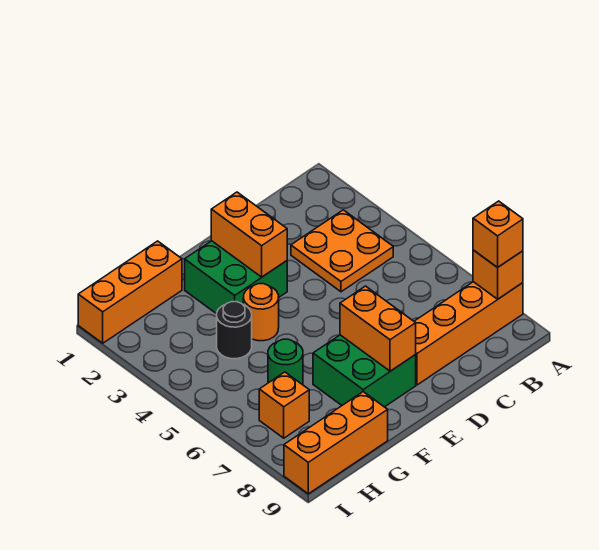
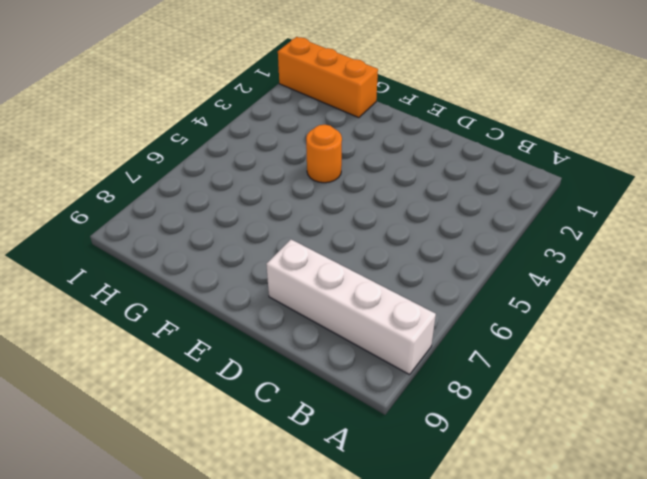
white brick A8:D8 level 1 -> orange brick A8:D8 level 1
none -> orange plate B3:C4 level 1
none -> green brick E2:F3 level 1
none -> green brick E7:F8 level 1

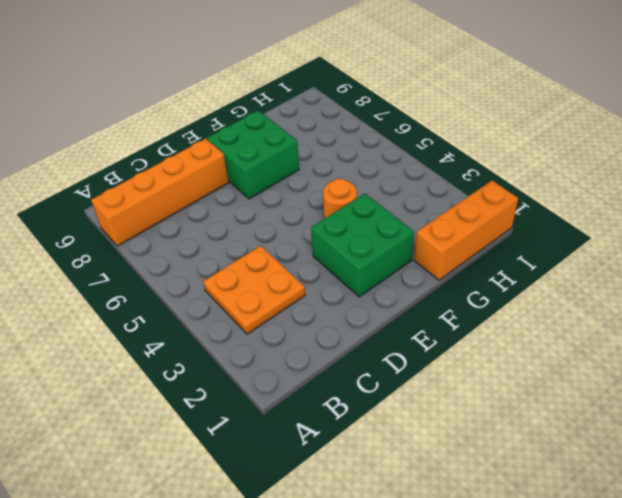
none -> black round brick G4 level 1
none -> green round brick G6 level 1
none -> orange brick G9:I9 level 1

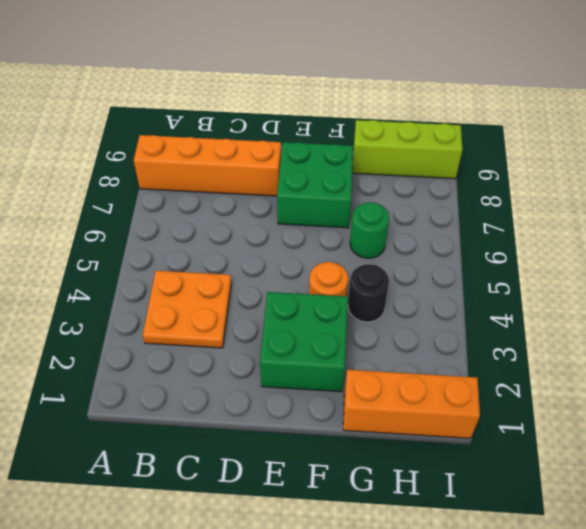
lime brick G9:I9 level 1 -> orange brick G9:I9 level 1
none -> orange brick H7 level 1
none -> orange brick A8 level 2
none -> orange brick E2:E3 level 2

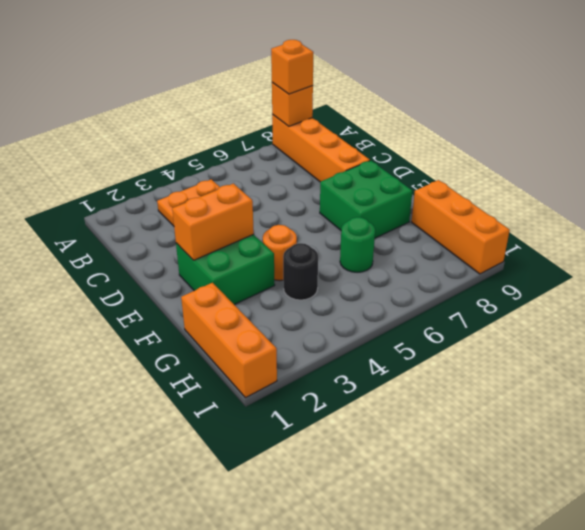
none -> orange brick H7 level 1
none -> orange brick E7:E8 level 2

